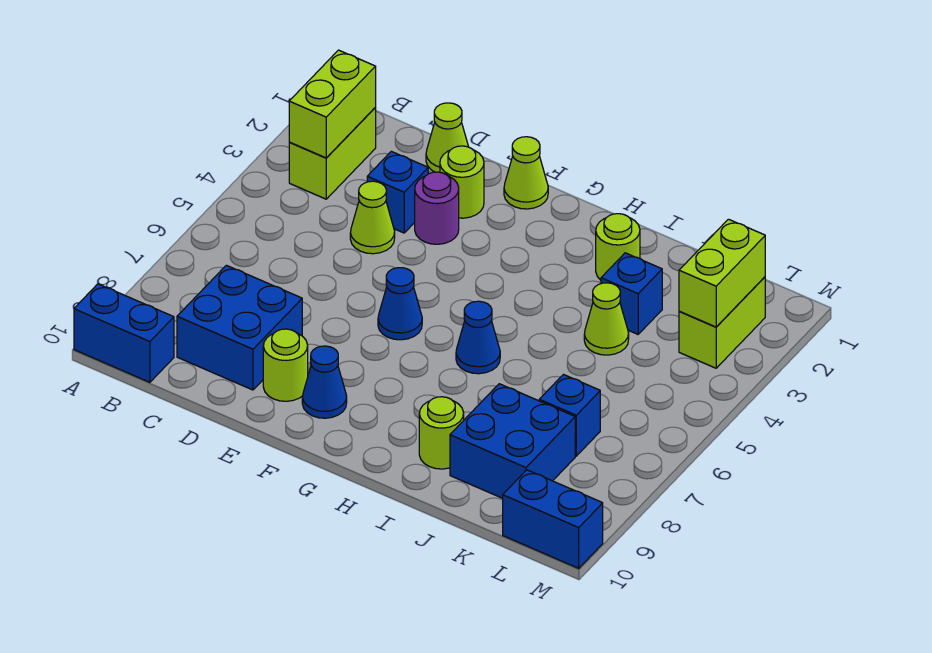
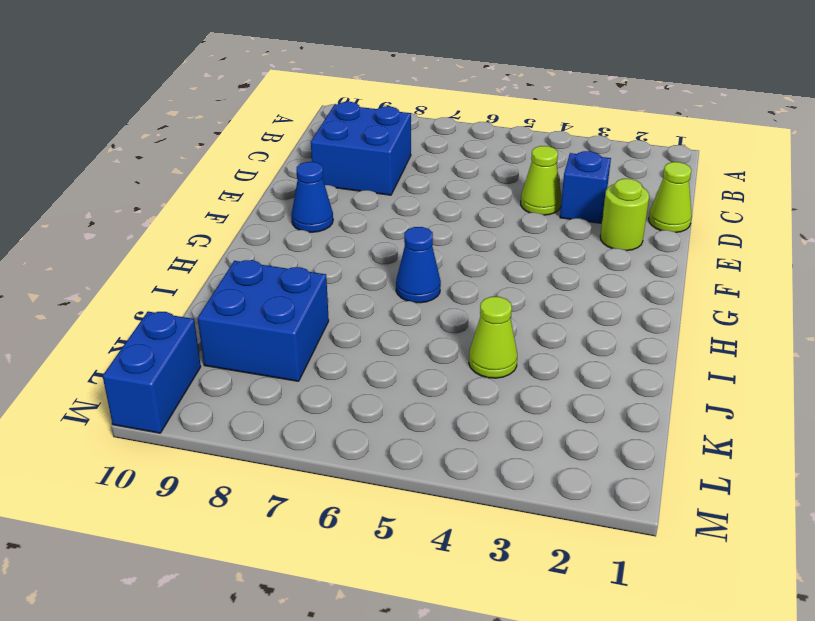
none -> blue brick A10:B10 level 1
none -> lime brick B2:B3 level 1
none -> purple round brick E3 level 1

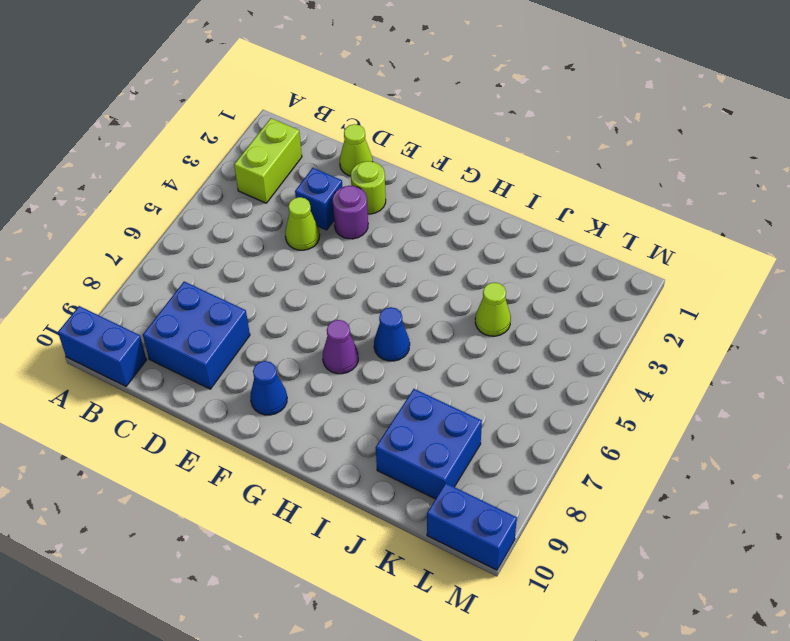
purple cone G7 level 1 -> none
none -> lime round brick E9 level 1
none -> lime cone F1 level 1
none -> blue cone F6 level 1

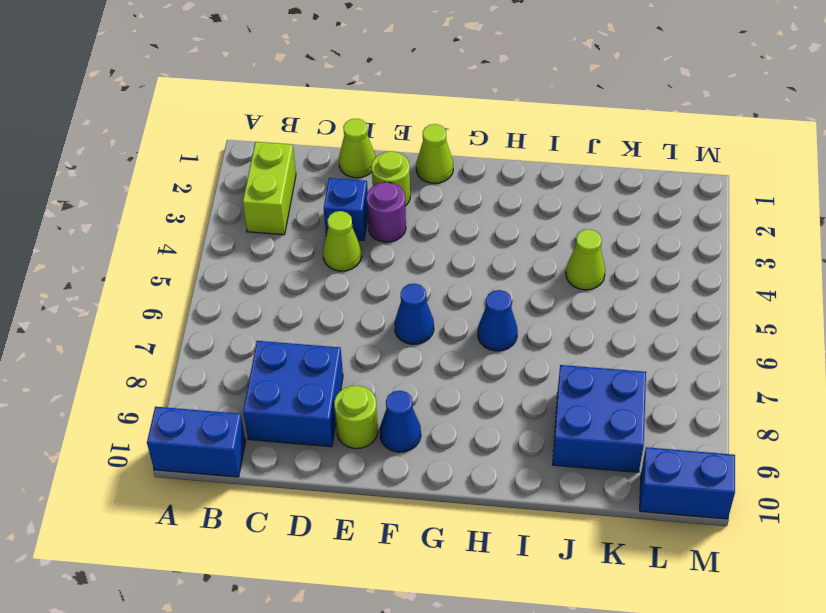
none -> lime round brick I2 level 1
none -> lime round brick I9 level 1
none -> blue brick J3 level 1

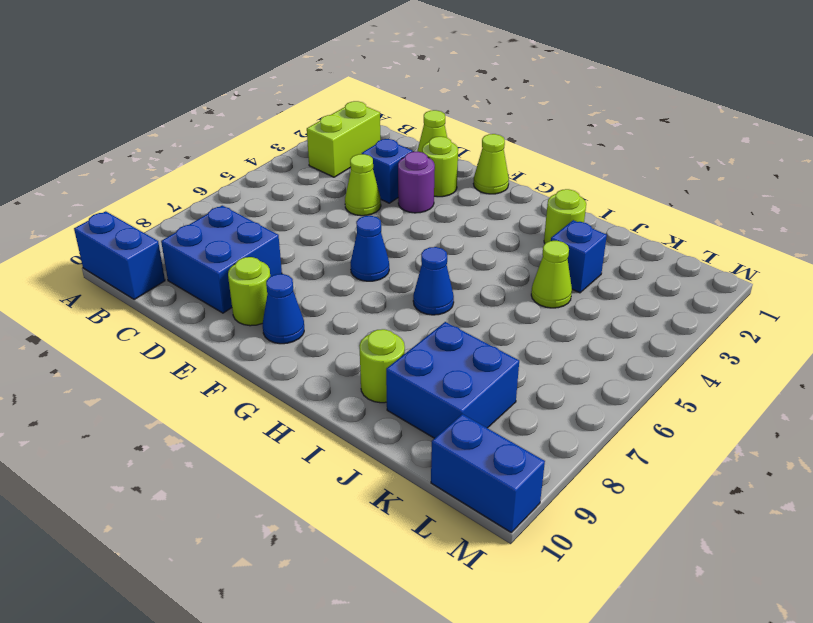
none -> blue brick K7 level 1
none -> lime brick L2:L3 level 1
none -> lime brick B2:B3 level 2

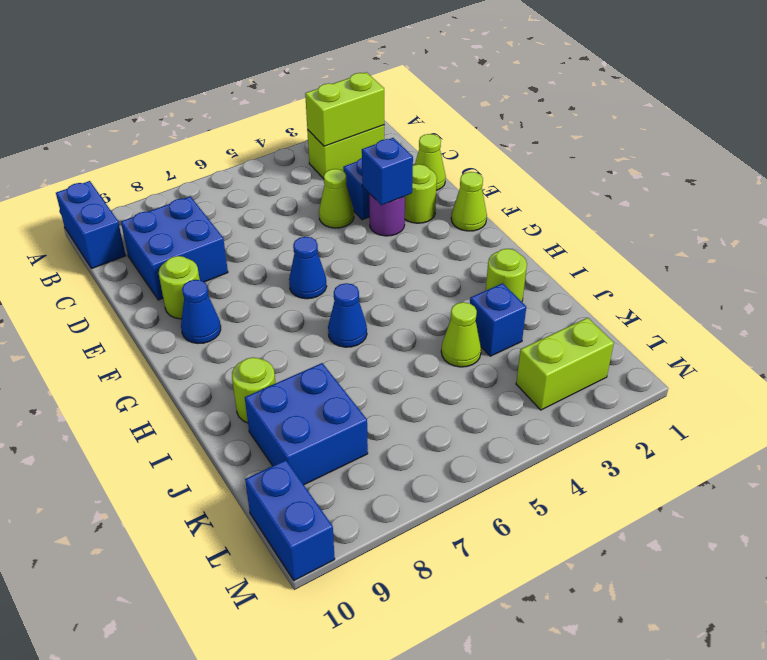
blue brick E3 level 2 -> blue brick K7 level 1
none -> lime brick L2:L3 level 2

